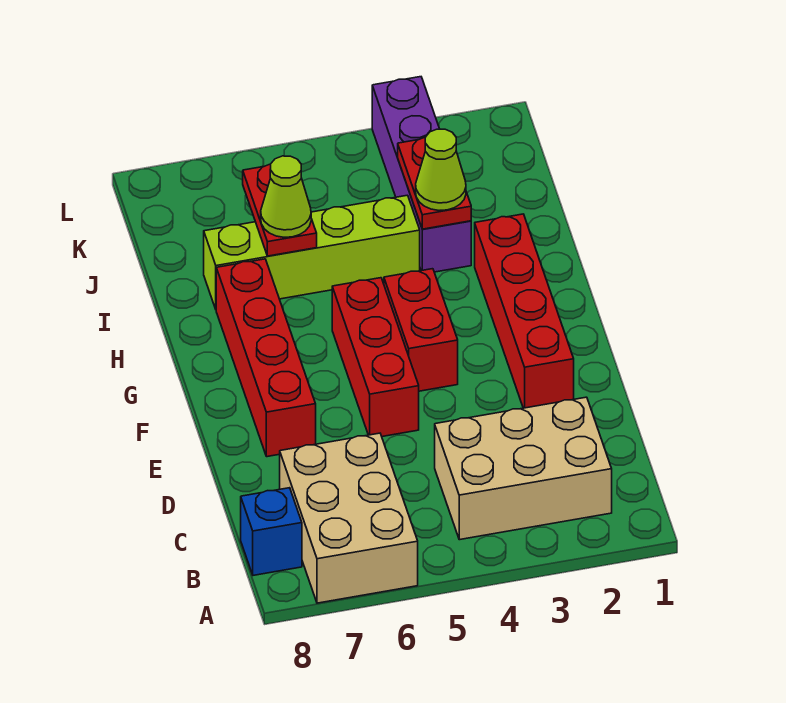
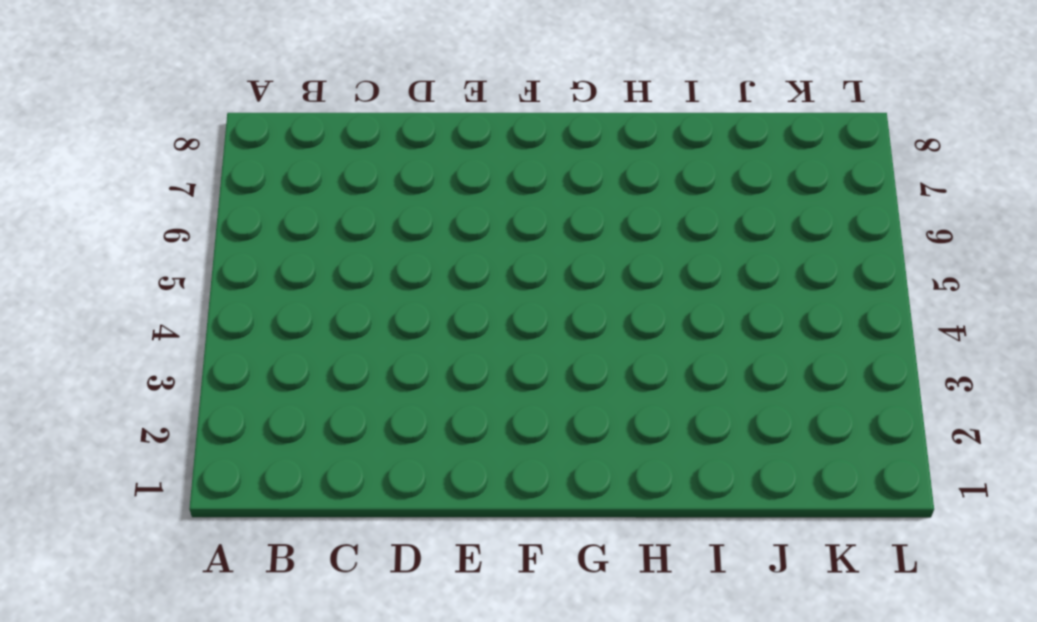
none -> tan brick A6:C7 level 1
none -> tan brick B2:C4 level 1
none -> blue brick B8 level 1

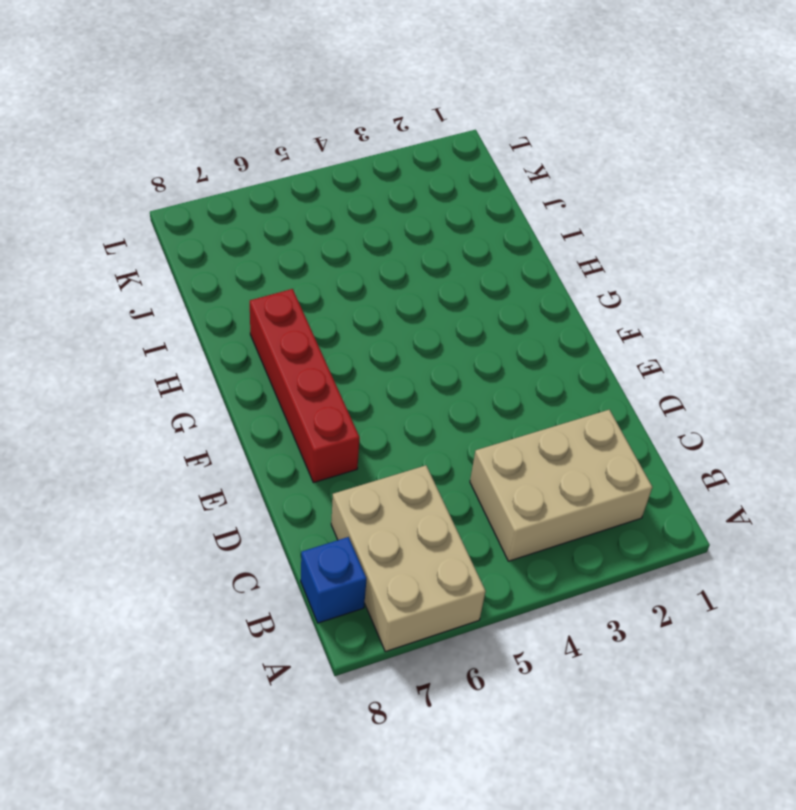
none -> red brick E2:H2 level 1
none -> red brick E5:G5 level 1
none -> red brick F4:G4 level 1

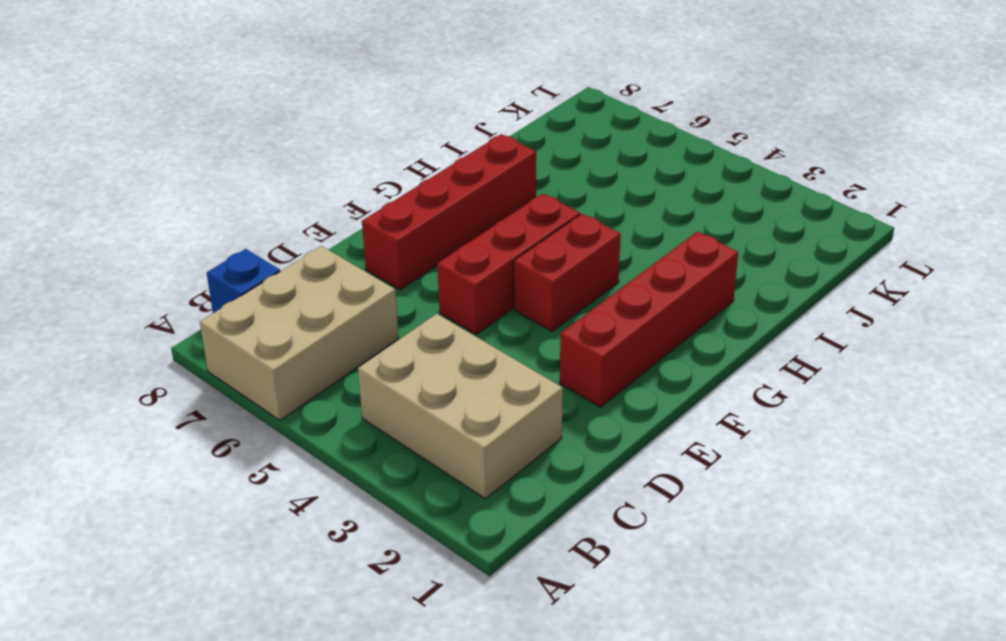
none -> purple brick I3:L3 level 1
none -> lime brick I4:I7 level 1
none -> red plate I3:J3 level 2

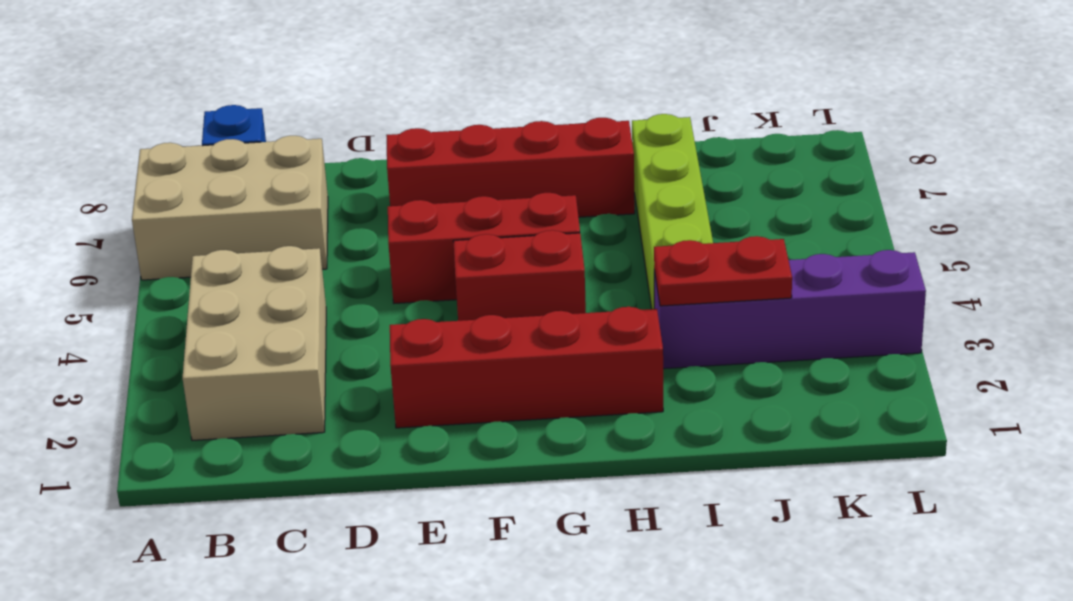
none -> red plate I6:J6 level 2
none -> lime cone I3 level 3
none -> lime cone I6 level 3

